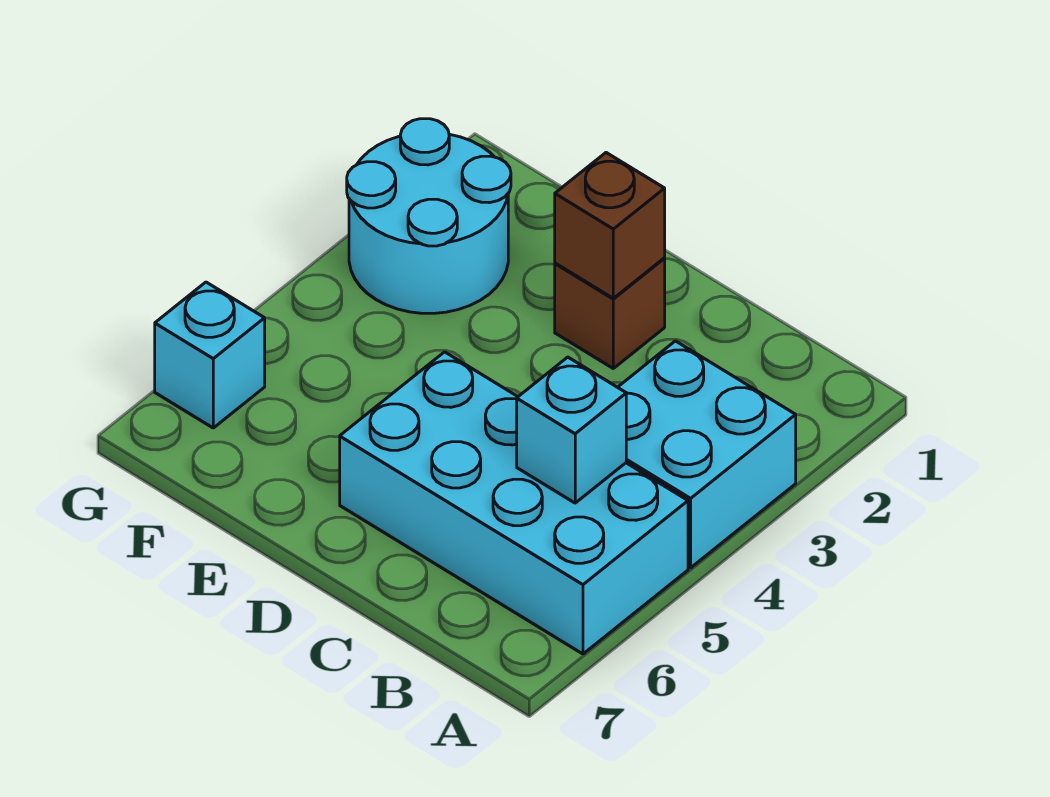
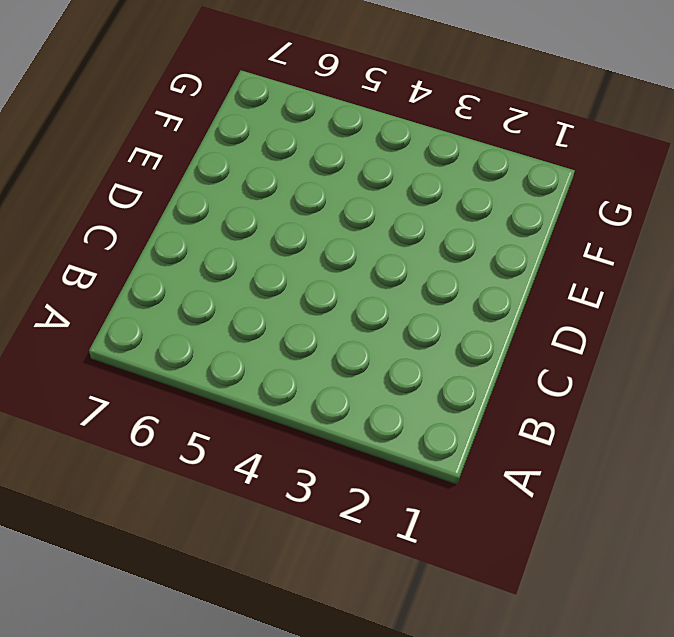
none -> cyan brick A3:B4 level 1
none -> cyan brick A5:D6 level 1

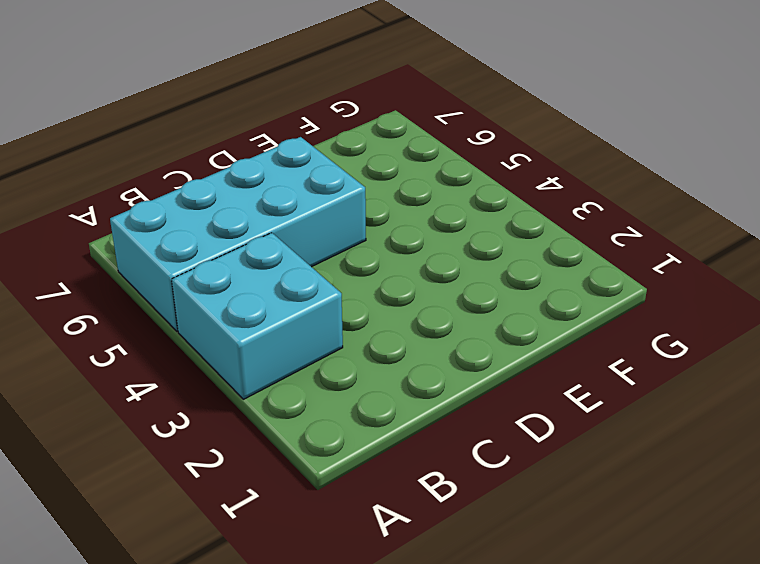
none -> brown brick D2 level 1
none -> cyan round brick F2:G3 level 1

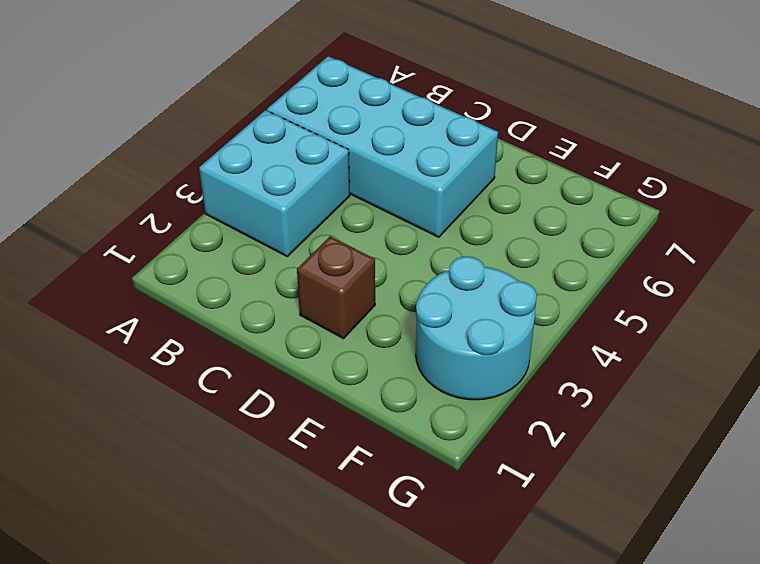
none -> cyan brick G6 level 1
none -> cyan brick B5 level 2

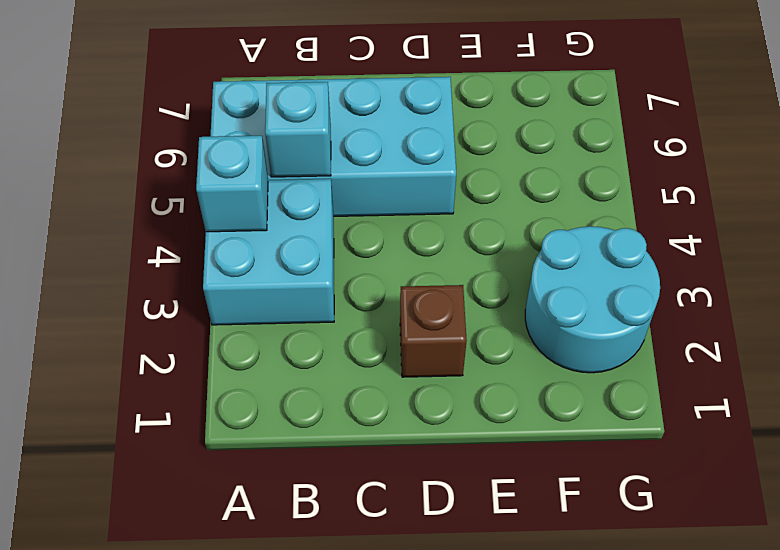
cyan brick A4 level 2 -> cyan brick G6 level 1
none -> brown brick D2 level 2

